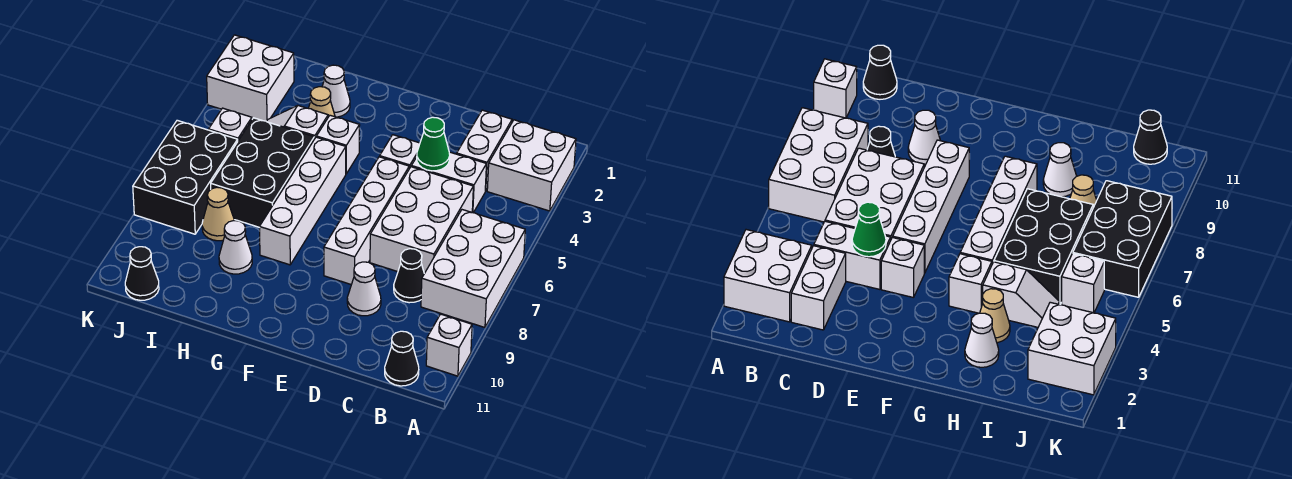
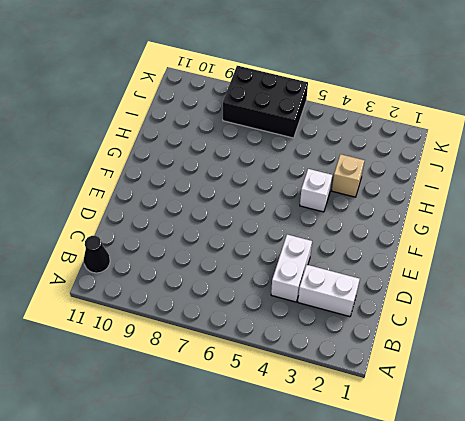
tan brick H3 level 1 -> tan cone H3 level 1
none -> white brick A2:B3 level 1
none -> white brick A6:B8 level 1
none -> white brick A10 level 1

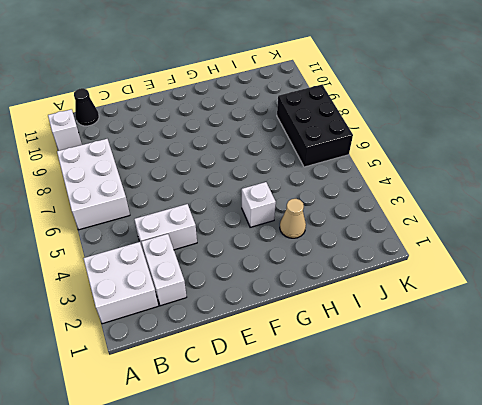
none -> white brick C5:D7 level 1
none -> black cone C8 level 1
none -> white cone D9 level 1

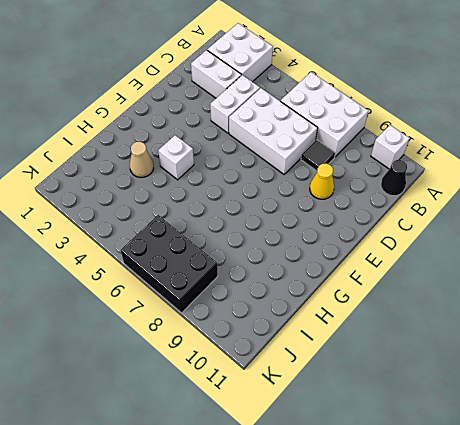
black tile C8 level 1 -> black cone C8 level 1
yellow cone D9 level 1 -> white cone D9 level 1
none -> white brick E4 level 1
none -> white brick E5:E8 level 1
none -> white brick G5:G8 level 1

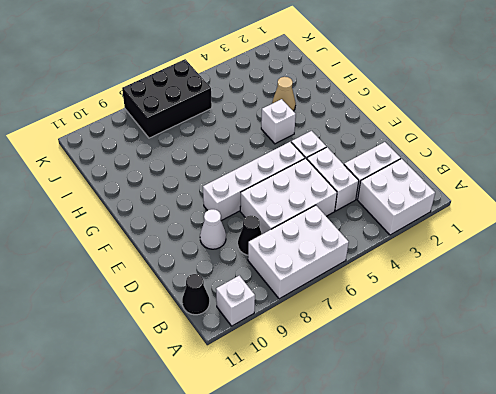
none -> white brick G5:G8 level 1
none -> white cone H2 level 1
none -> white slope H4:I4 level 1 top H

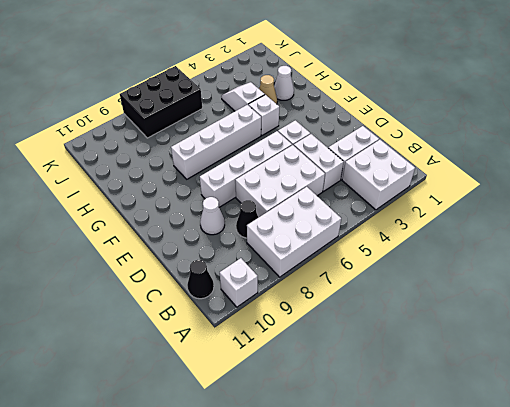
none -> black brick H5:I7 level 1
none -> white cone H9 level 1
none -> tan cone I8 level 1

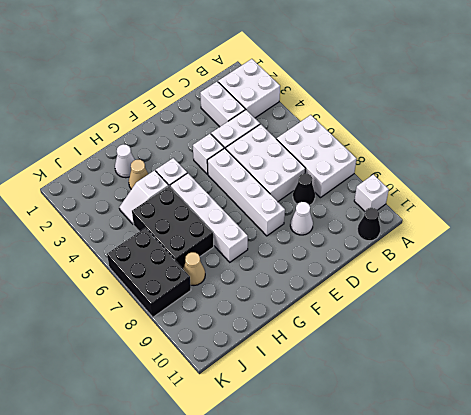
none -> white cone H9 level 1
none -> white brick J2:K3 level 1
none -> white brick J5 level 1

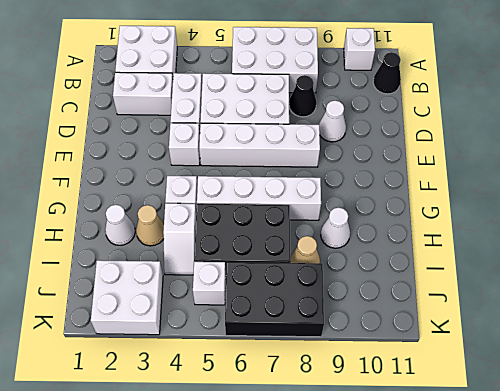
none -> black cone J11 level 1
none -> green cone D4 level 2

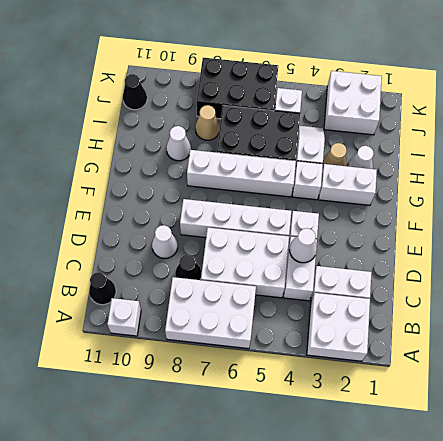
white cone D4 level 2 -> green cone D4 level 2
white brick G2:G3 level 1 -> none

